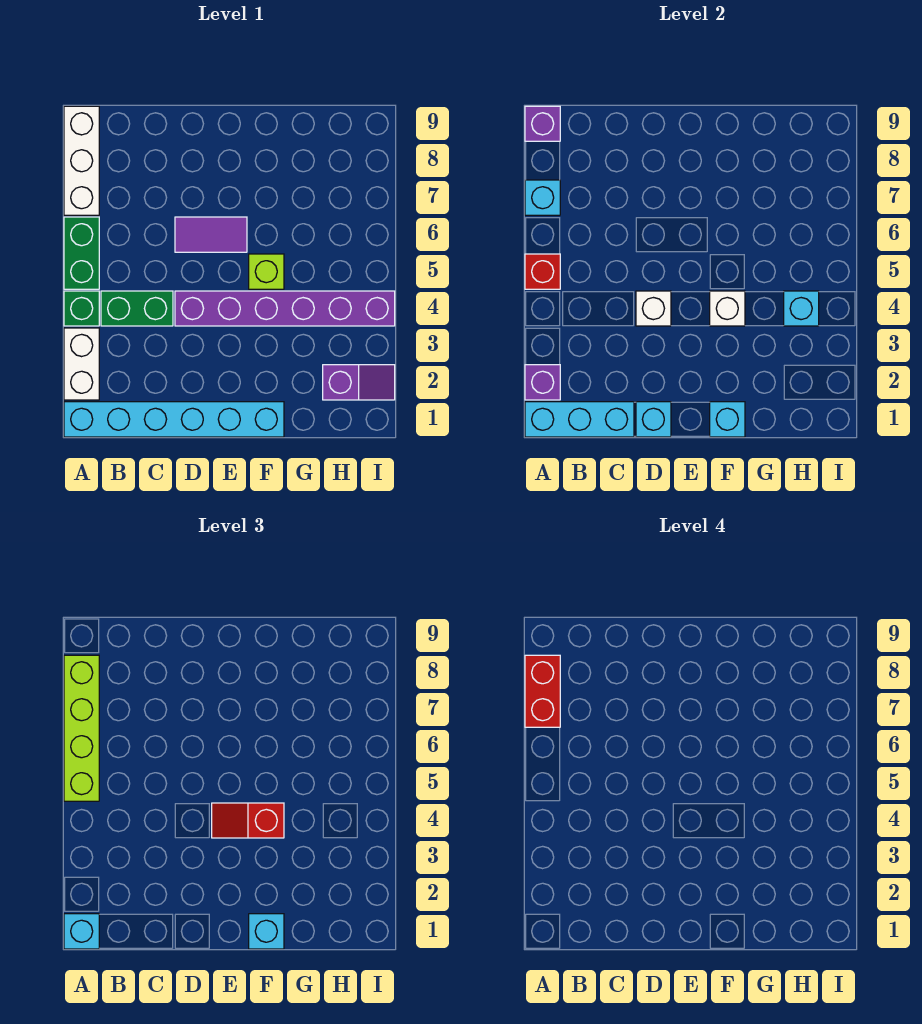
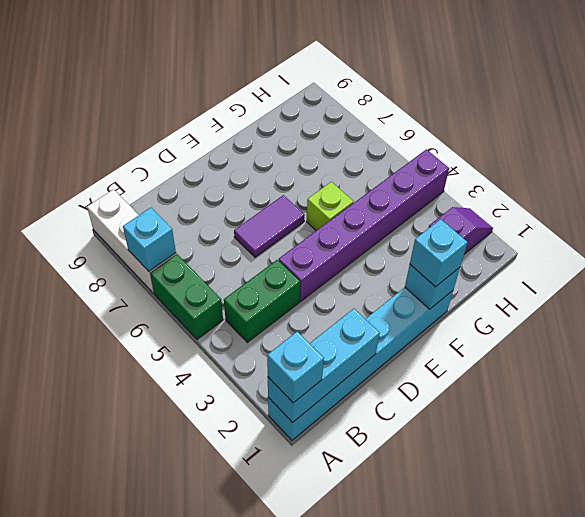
none -> white brick A2:A3 level 1
none -> green brick A4 level 1
none -> purple brick A2 level 2

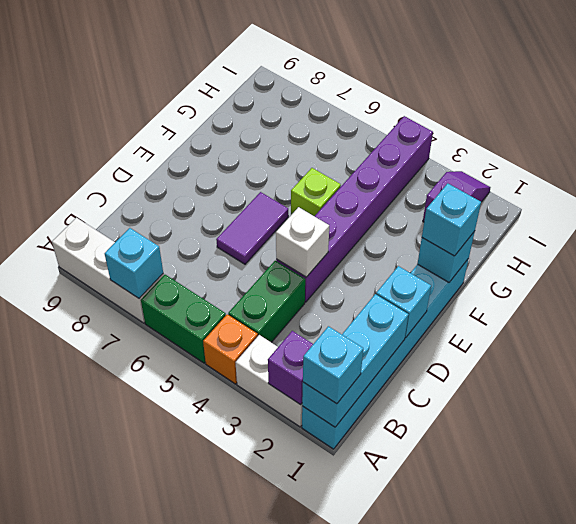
orange brick A4 level 1 -> green brick A4 level 1
none -> red brick A5 level 2
none -> purple brick A9 level 2
none -> white brick F4 level 2

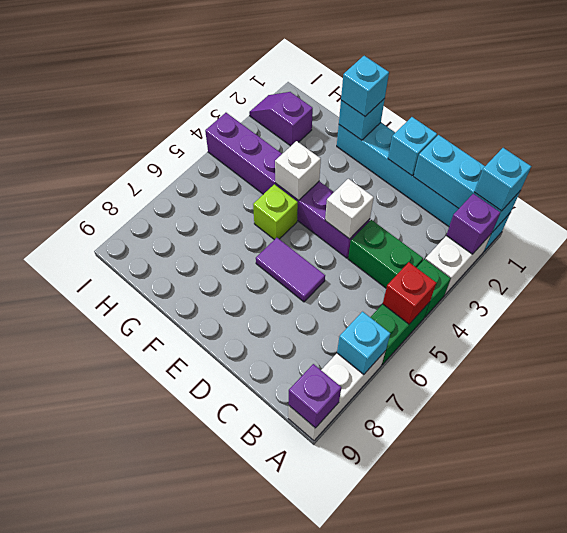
none -> cyan brick H4 level 2
none -> lime brick A5:A8 level 3
none -> red slope E4:F4 level 3 top F

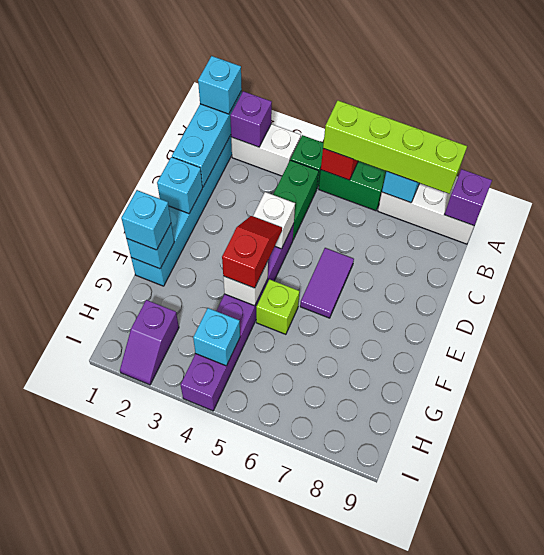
none -> red brick A7:A8 level 4

